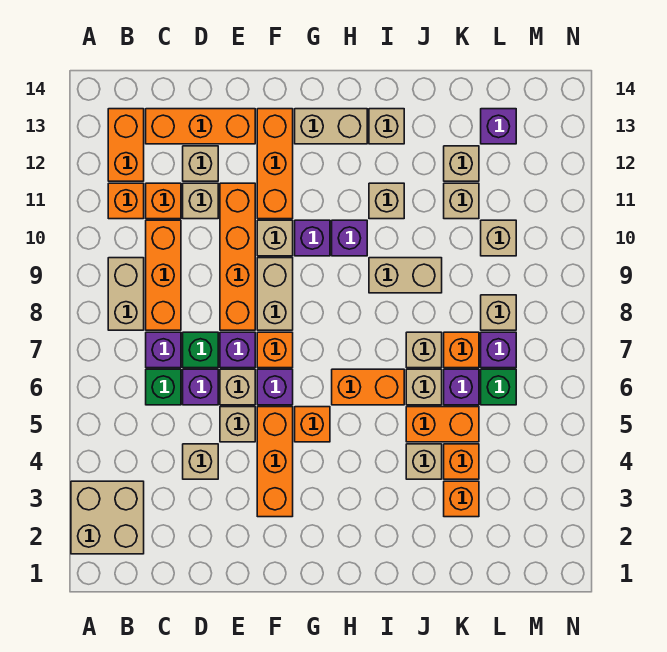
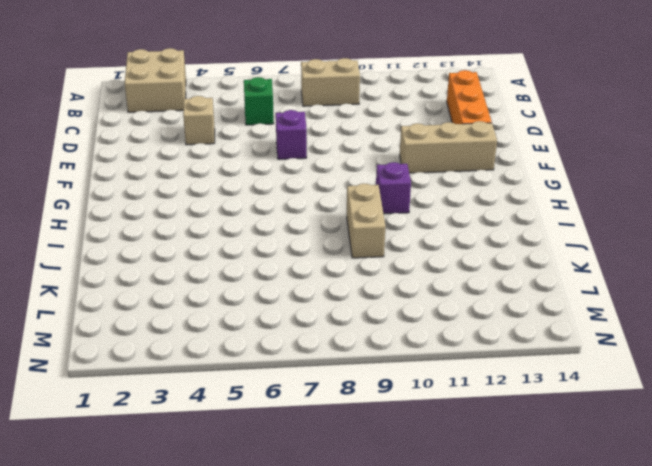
tan brick F11:F13 level 1 -> orange brick F11:F13 level 1
none -> orange brick B11 level 1
none -> orange brick B12:B13 level 1
none -> purple brick C7 level 1
none -> orange brick C8:C10 level 1

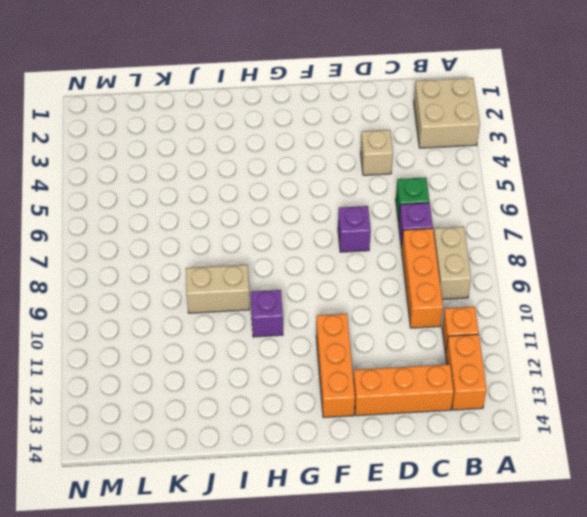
none -> orange brick C11 level 1
none -> purple brick D6 level 1
none -> green brick D7 level 1
none -> tan brick D11 level 1

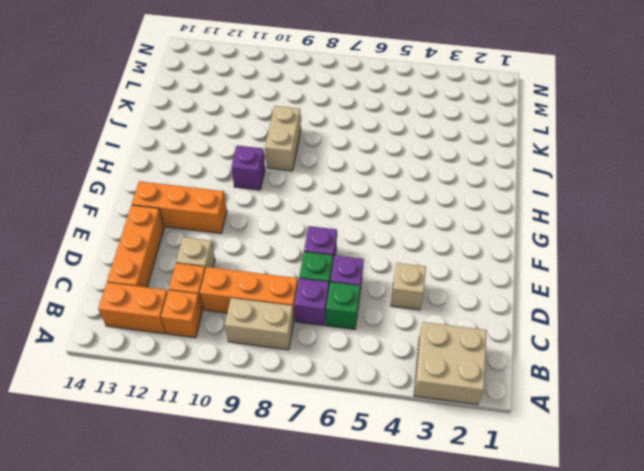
none -> tan brick D12 level 1
none -> tan brick E5 level 1
none -> tan brick E6 level 1
none -> orange brick E8:E11 level 1

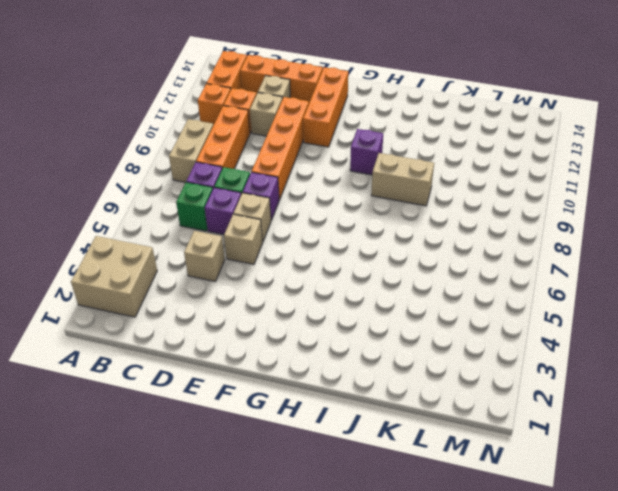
none -> orange brick F3:F5 level 1
none -> purple brick F6 level 1
none -> orange brick F7 level 1
none -> tan brick F8:F9 level 1

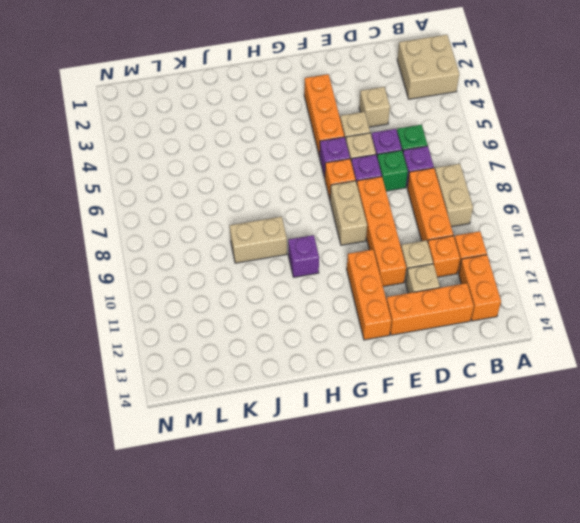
none -> tan brick F10 level 1
none -> orange brick G5 level 1
none -> purple brick G10 level 1
none -> tan brick G13:H13 level 1

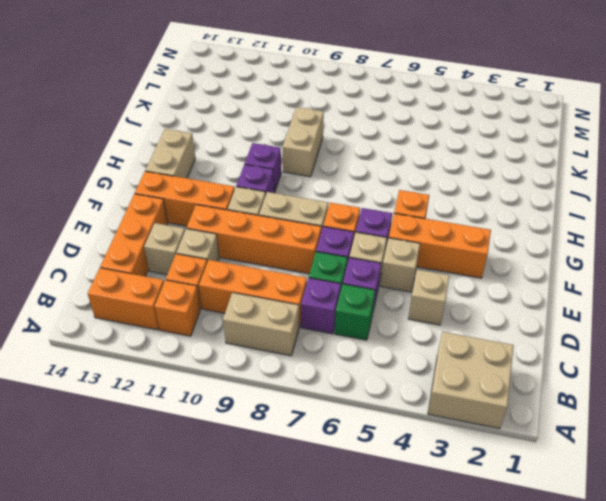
none -> orange brick H6:I6 level 1
none -> tan brick I11 level 1
none -> tan brick I13 level 1
none -> tan brick J4 level 1

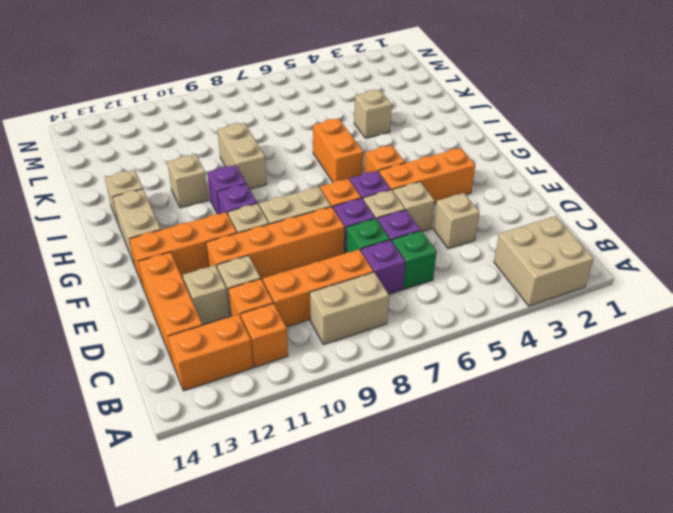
none -> orange brick J5:K5 level 1
none -> tan brick J6 level 1
none -> tan brick J7 level 1
none -> orange brick K3 level 1

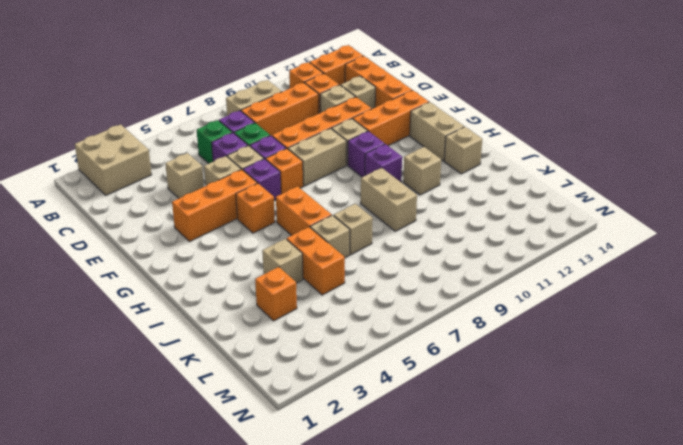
none -> orange brick K4 level 1
none -> purple brick K6 level 1
none -> orange brick K7 level 1
none -> tan brick K11 level 1

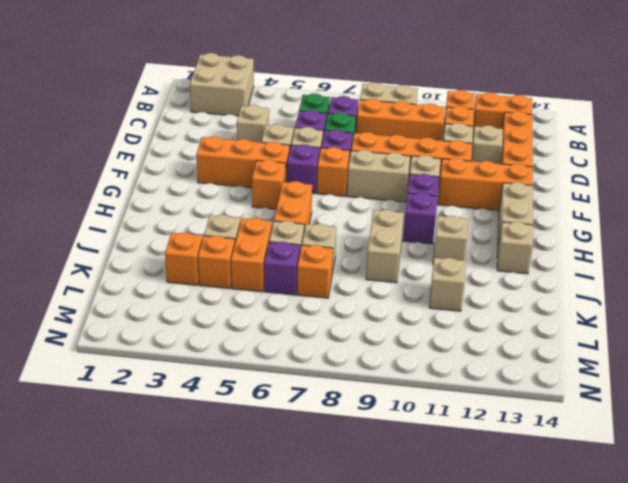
none -> tan brick K12 level 1
none -> green brick L6 level 1
none -> purple brick L7 level 1
none -> tan brick L8 level 1

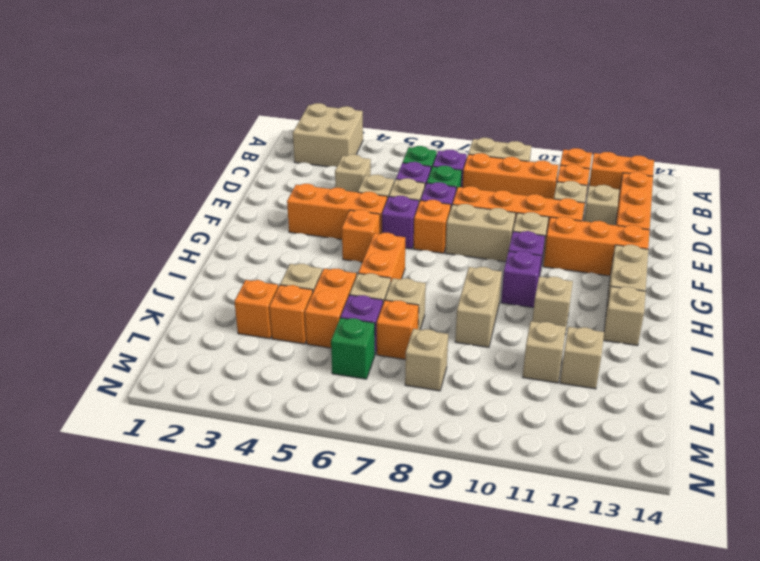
none -> purple brick L7 level 1
none -> tan brick L10 level 1
none -> purple brick L13 level 1

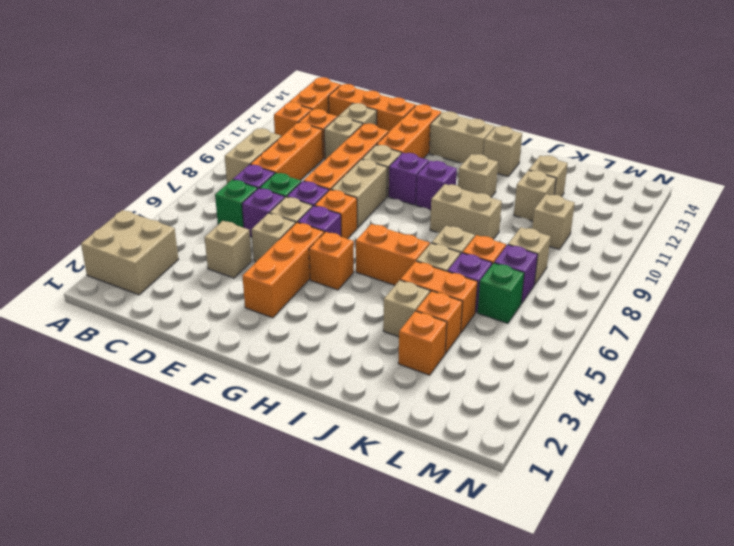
none -> purple brick L13 level 1

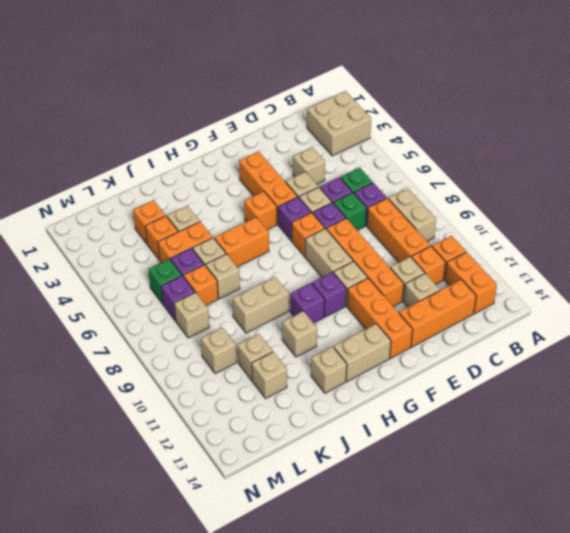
none -> purple brick L13 level 1

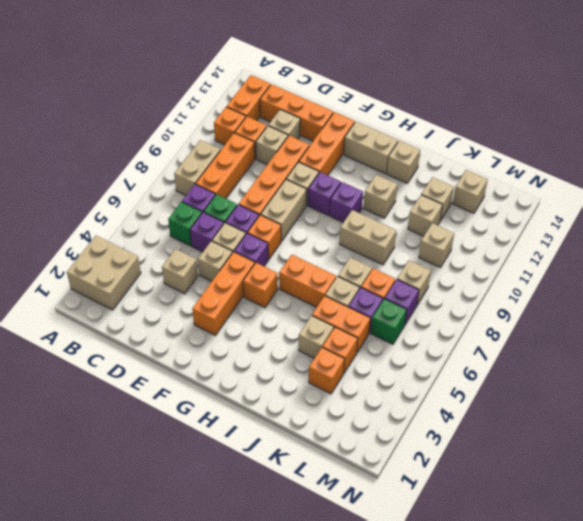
tan brick L13 level 1 -> purple brick L13 level 1

